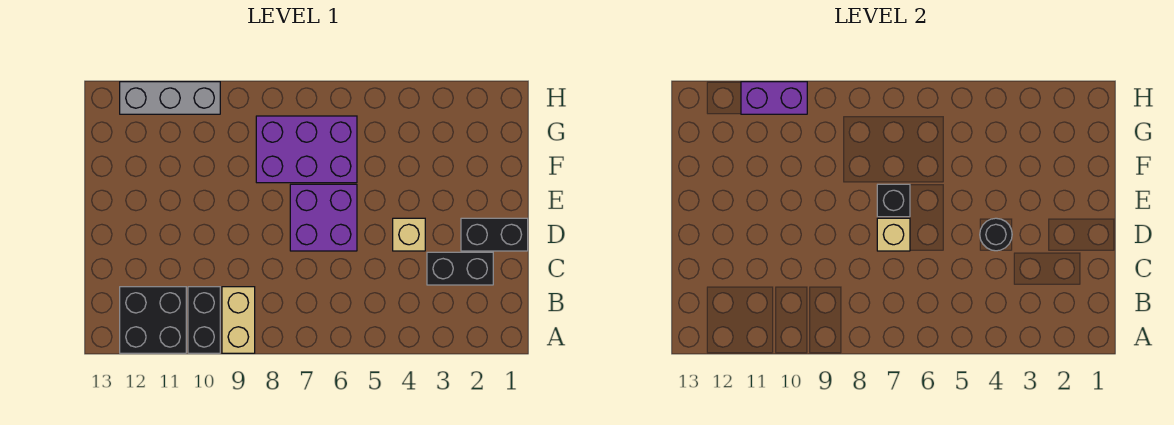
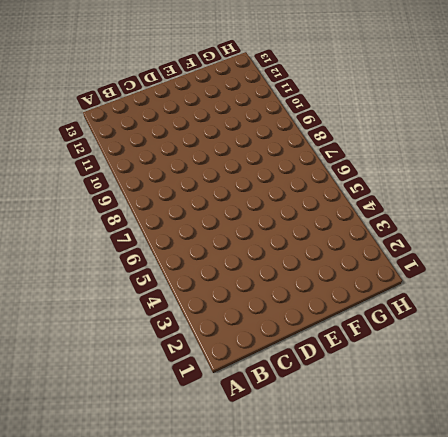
none -> tan brick A9:B9 level 1
none -> black brick A10:B10 level 1
none -> black brick A11:B12 level 1

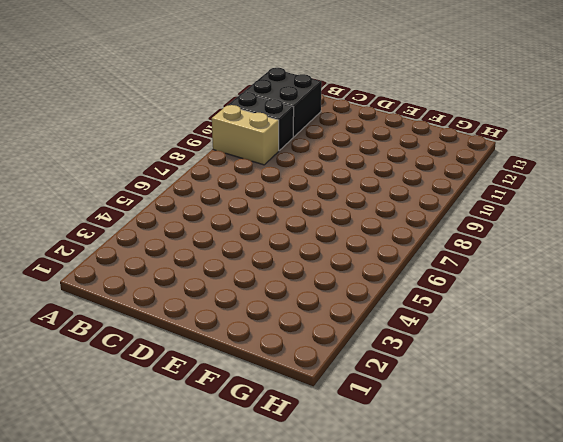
none -> black brick C2:C3 level 1
none -> black brick D1:D2 level 1
none -> tan brick D4 level 1

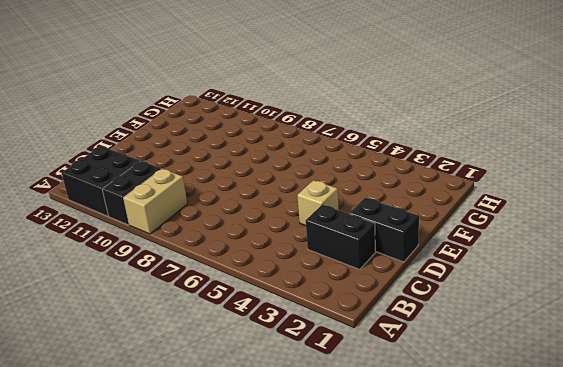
none -> purple brick D6:E7 level 1
none -> purple brick F6:G8 level 1
none -> grey brick H10:H12 level 1

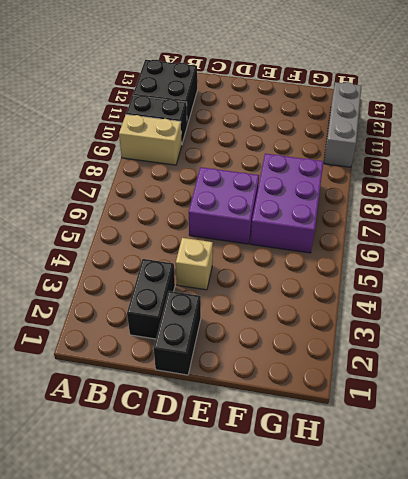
none -> black round brick D4 level 2
none -> tan brick D7 level 2
none -> black brick E7 level 2

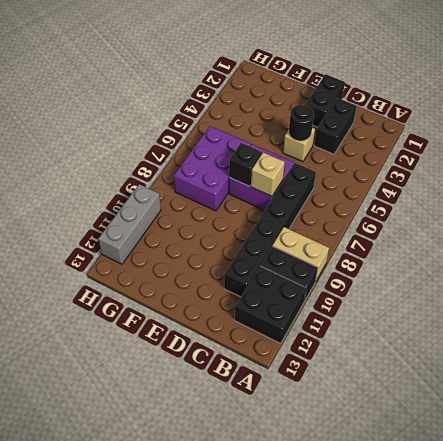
black brick C6:C11 level 1 -> none
none -> purple brick H10:H11 level 2

